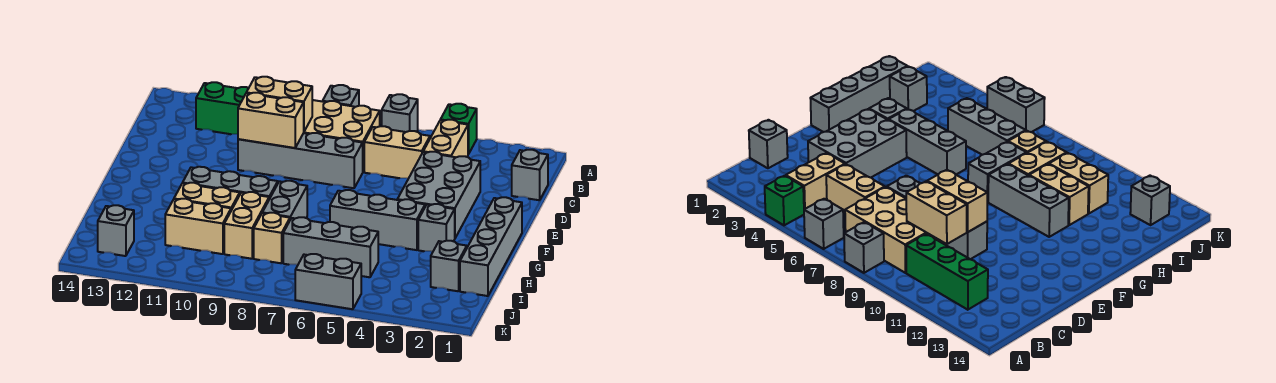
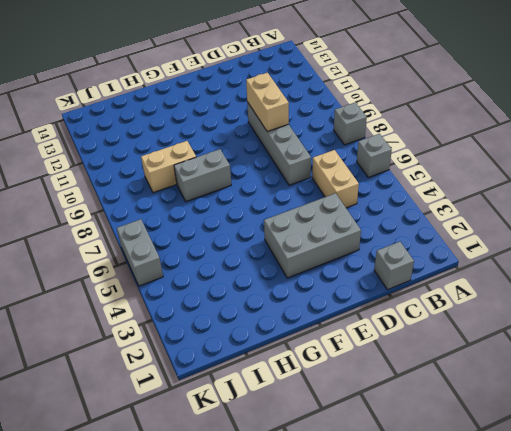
none -> green brick A4 level 1
none -> tan brick B4:C4 level 1
none -> tan brick B7:C9 level 1

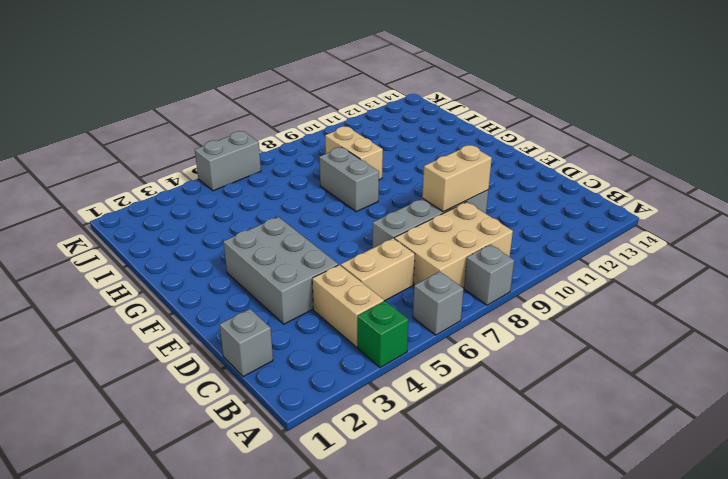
none -> green brick B10:B12 level 1
none -> grey brick F1:I1 level 1
none -> grey brick G3 level 1

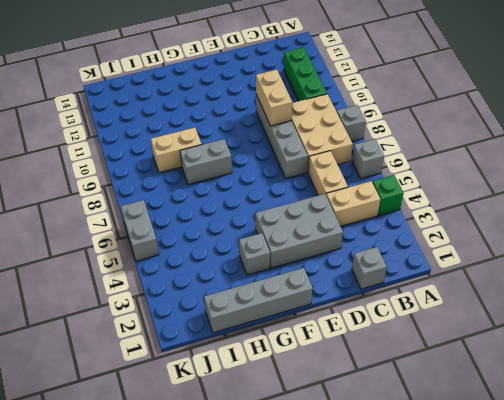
none -> grey brick G4:G6 level 1
none -> grey brick G9:G11 level 1
none -> tan brick H10:H11 level 1

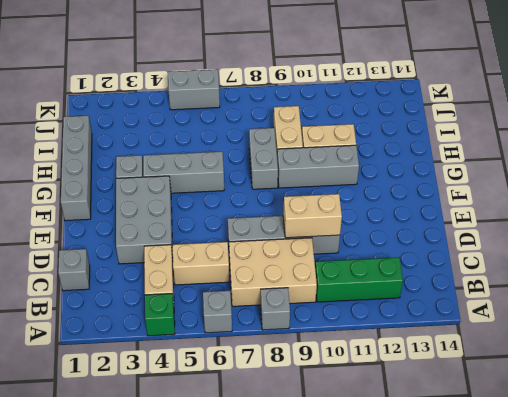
none -> grey brick I2 level 1
none -> grey brick I5:I7 level 1
none -> tan brick I8 level 1

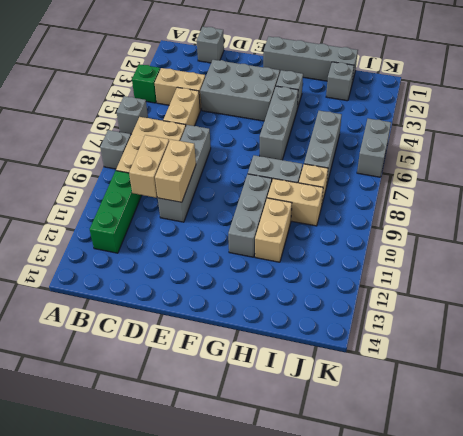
none -> tan brick I10:I11 level 1
none -> grey brick J13 level 1

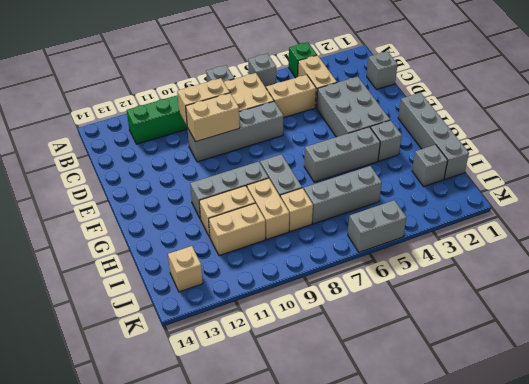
tan brick J13 level 1 -> grey brick J13 level 1

